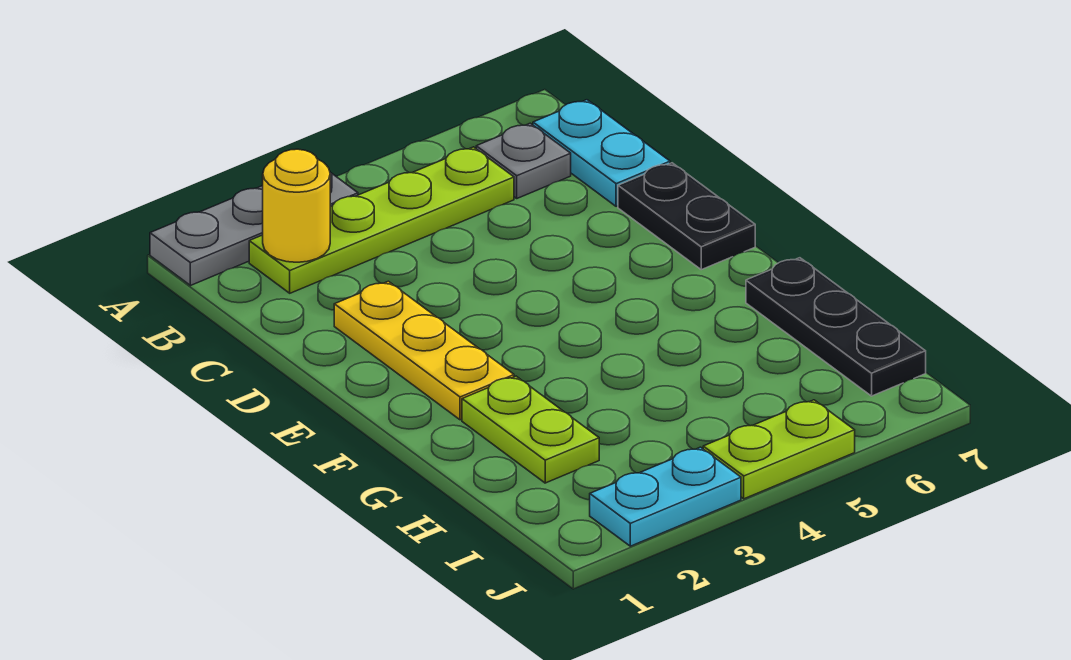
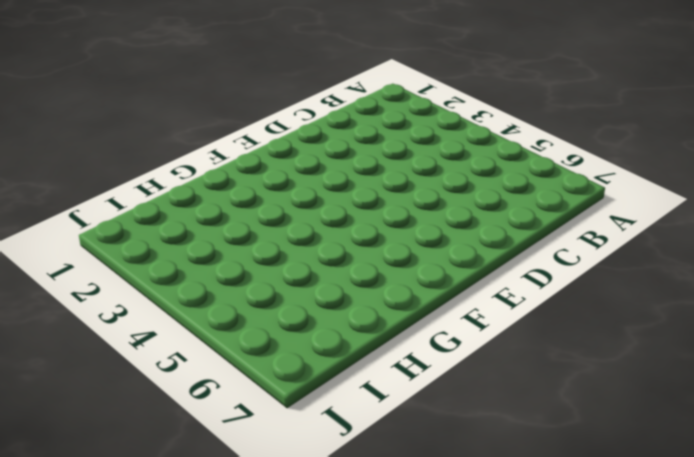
none -> grey plate A1:A3 level 1
none -> lime plate B2:B5 level 1

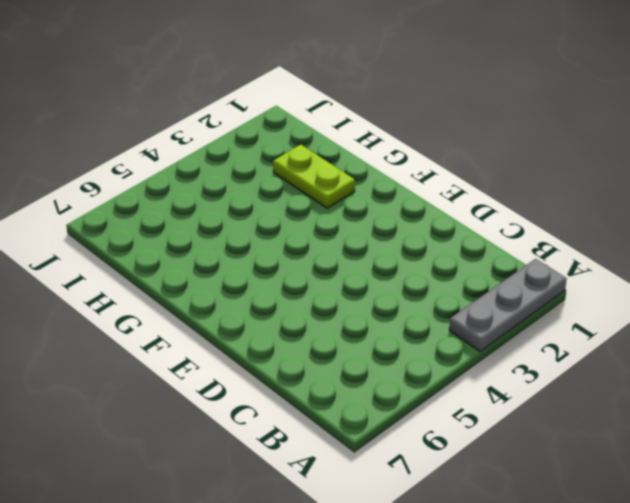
none -> lime plate B2:B5 level 1
none -> grey plate B6 level 1

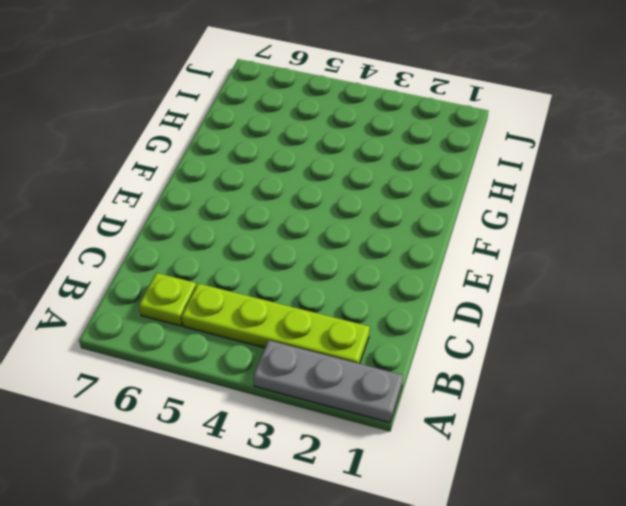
lime plate B6 level 1 -> grey plate B6 level 1
none -> cyan plate B7:C7 level 1
none -> yellow plate D2:F2 level 1

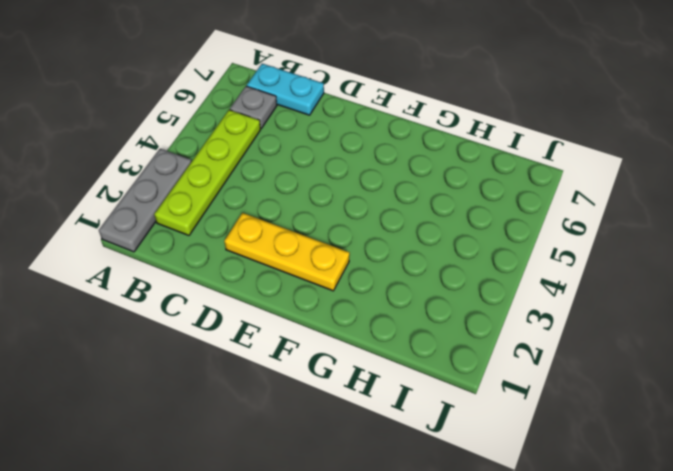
none -> black plate D7:E7 level 1
none -> lime plate G2:H2 level 1

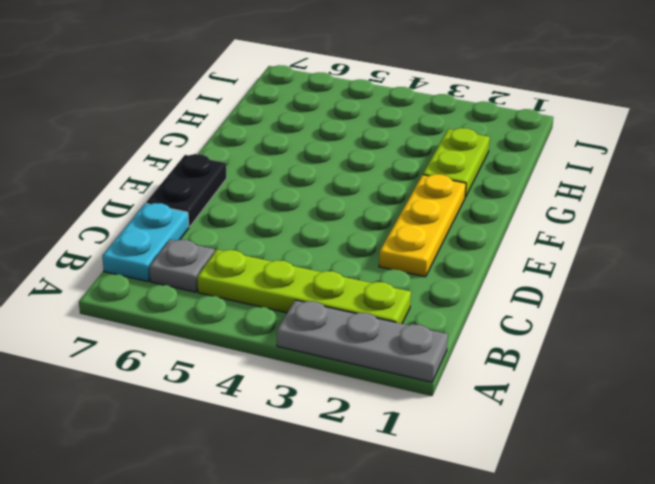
none -> black plate G7:I7 level 1
none -> cyan plate J2:J3 level 1

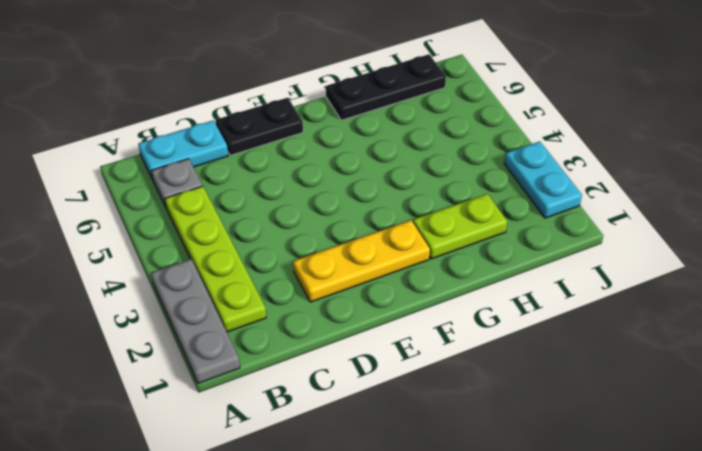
none -> lime plate J4:J5 level 1
none -> yellow round brick B2 level 2

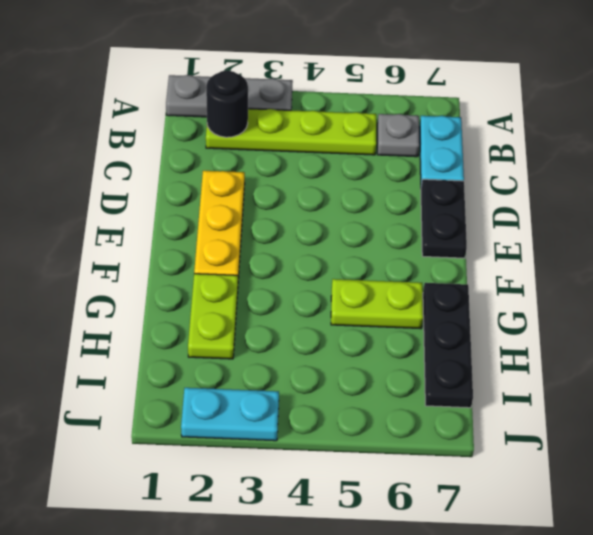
black round brick B2 level 2 -> yellow round brick B2 level 2
lime plate G5:G6 level 1 -> lime plate J4:J5 level 1

